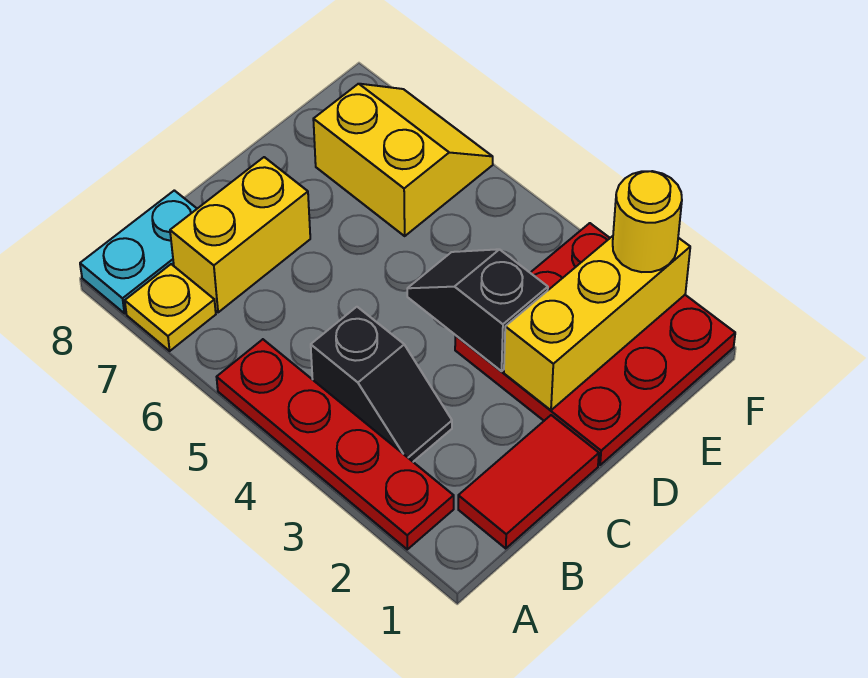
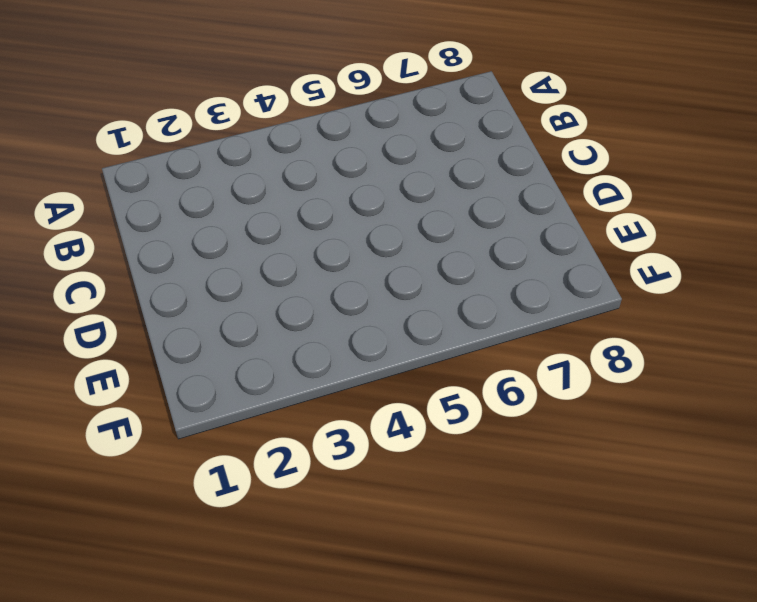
none -> red plate A2:A5 level 1
none -> yellow plate A7 level 1

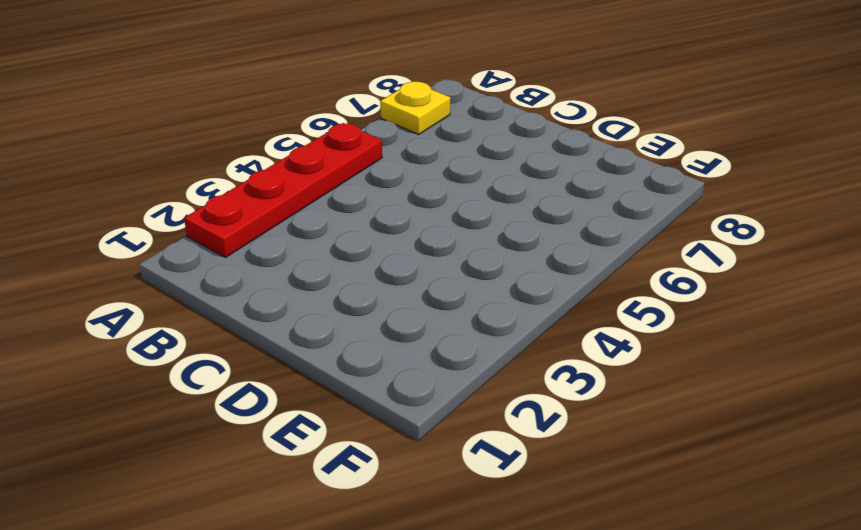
none -> cyan plate A8:B8 level 1
none -> red tile B1:C1 level 1

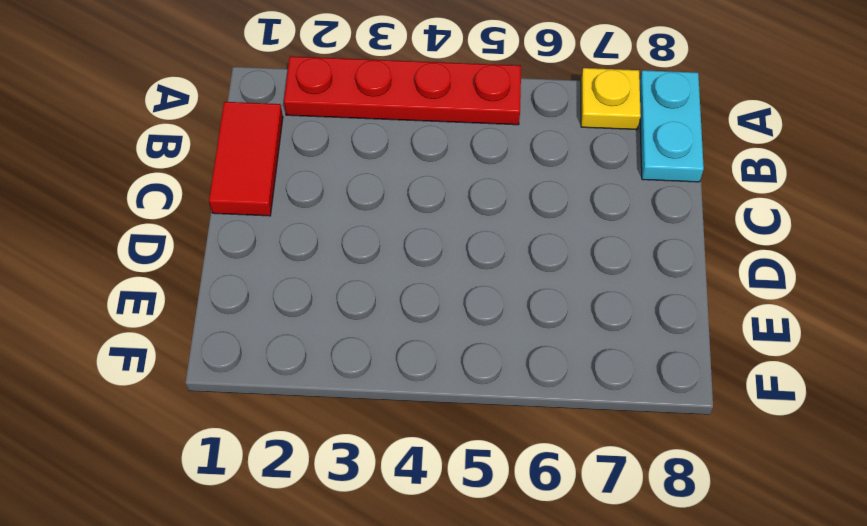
none -> black slope B3:B4 level 1 top 4
none -> yellow brick B7:C7 level 1

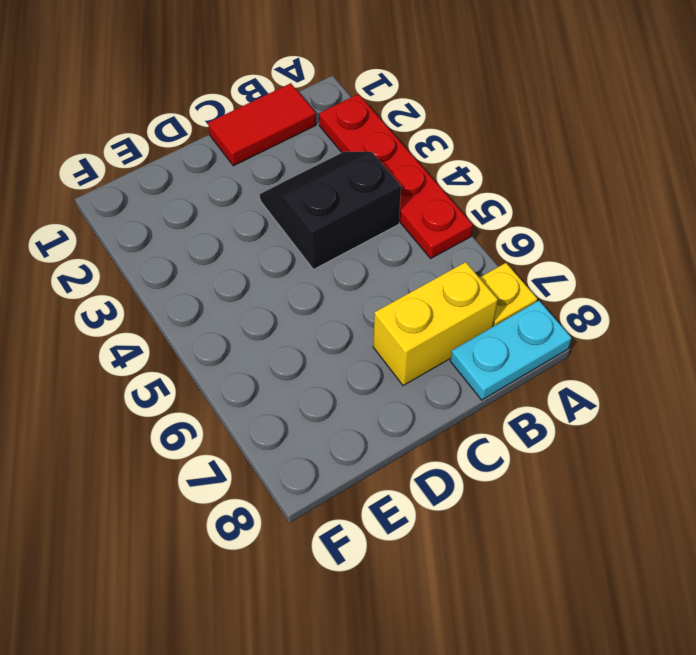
black slope B3:C4 level 1 top 4 -> black slope B3:B4 level 1 top 4
none -> red plate D1:F3 level 1
none -> yellow slope E6:F7 level 1 top E

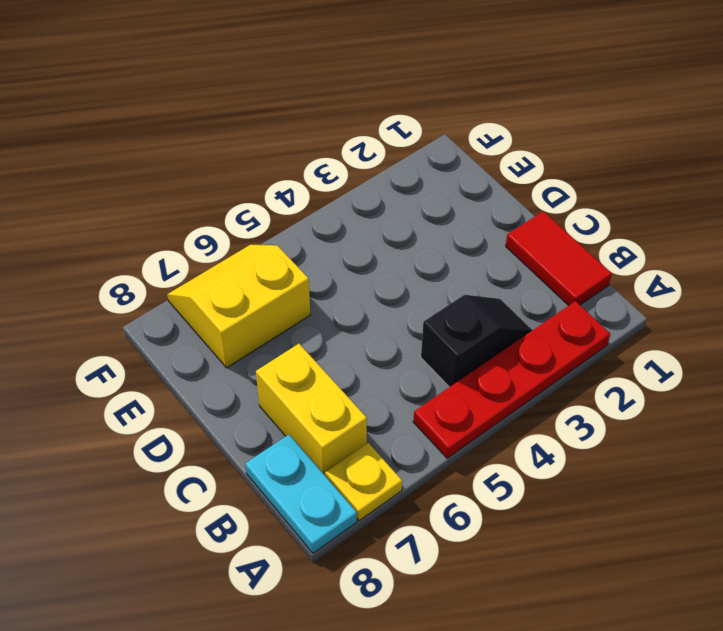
none -> red plate D1:F3 level 1
none -> yellow brick D2:F2 level 2

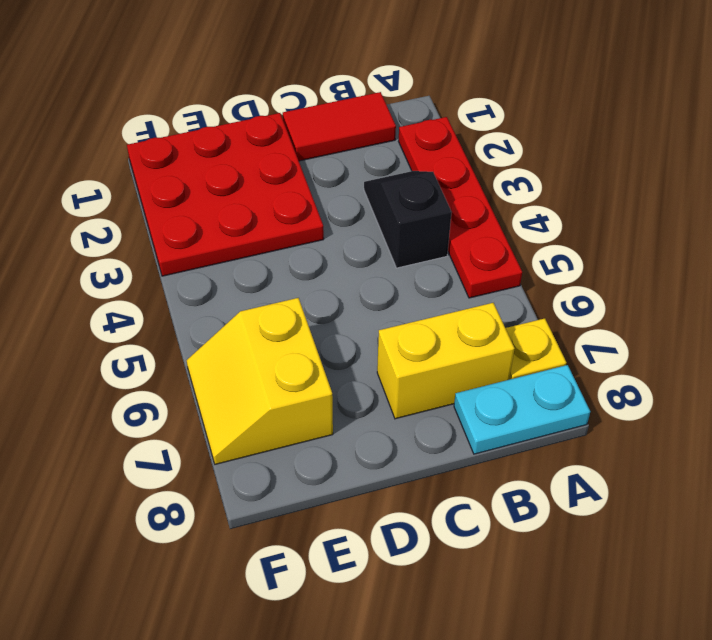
none -> yellow brick D2:F2 level 2
none -> black slope D3:D4 level 2 top 3

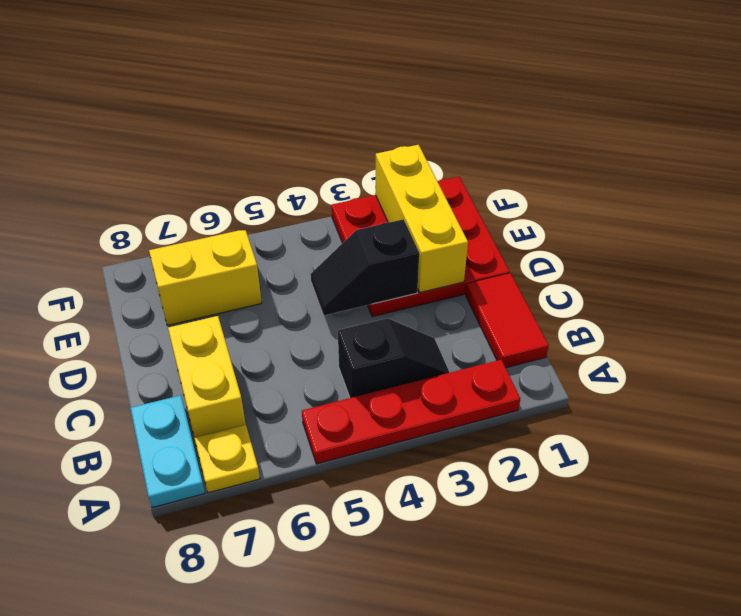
none -> yellow round brick F2 level 3

